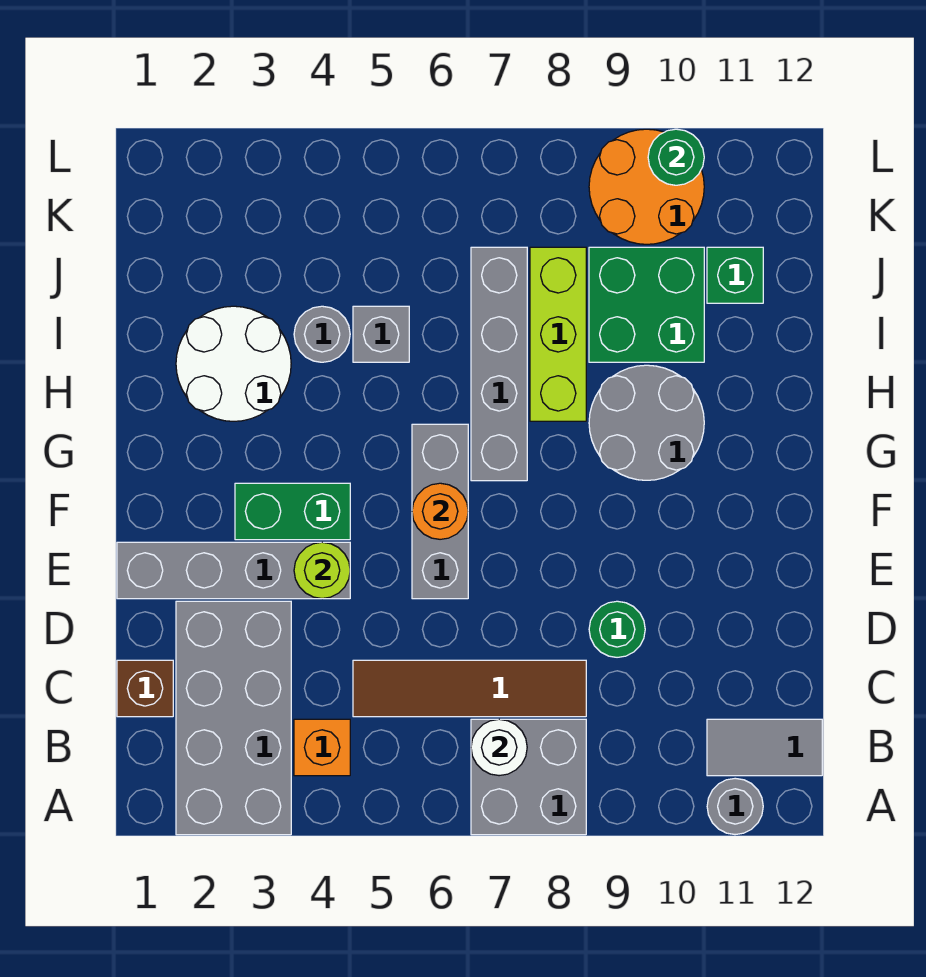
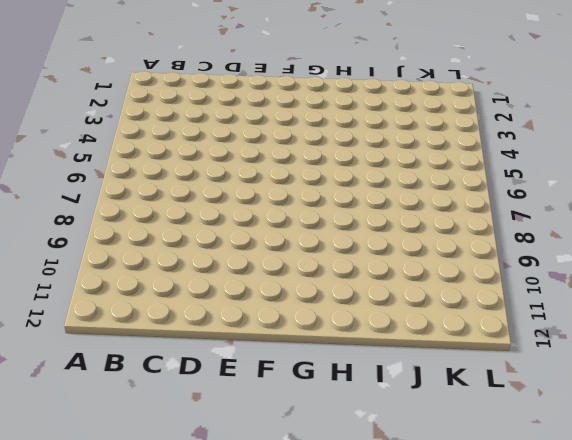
none -> grey brick A2:D3 level 1
none -> grey brick A7:B8 level 1
none -> grey round brick A11 level 1

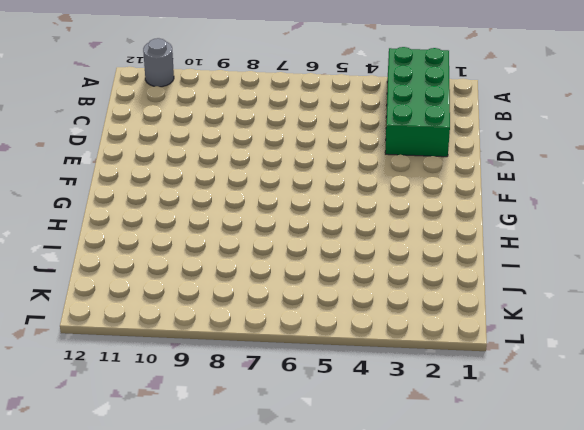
green brick A2:D3 level 1 -> grey brick A2:D3 level 1
none -> grey brick A7:B8 level 1
none -> orange brick B4 level 1
none -> grey tile B11:B12 level 1

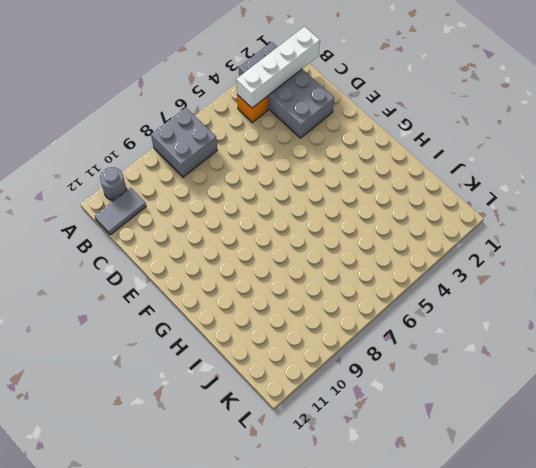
white brick B1:B4 level 2 -> none
none -> brown brick C1 level 1
none -> brown tile C5:C8 level 1
none -> green round brick D9 level 1

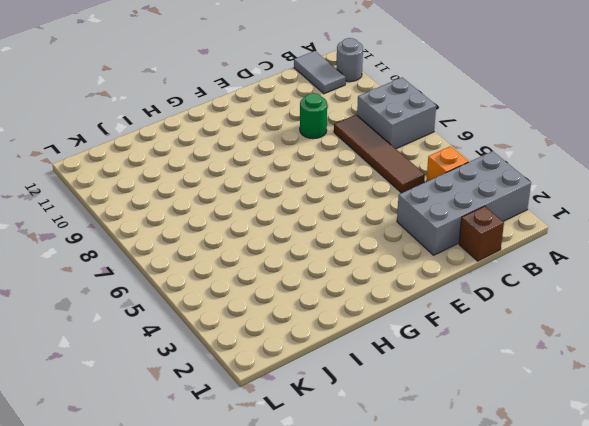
none -> grey brick E1:E4 level 1
none -> grey brick E6:G6 level 1
none -> green brick F3:F4 level 1

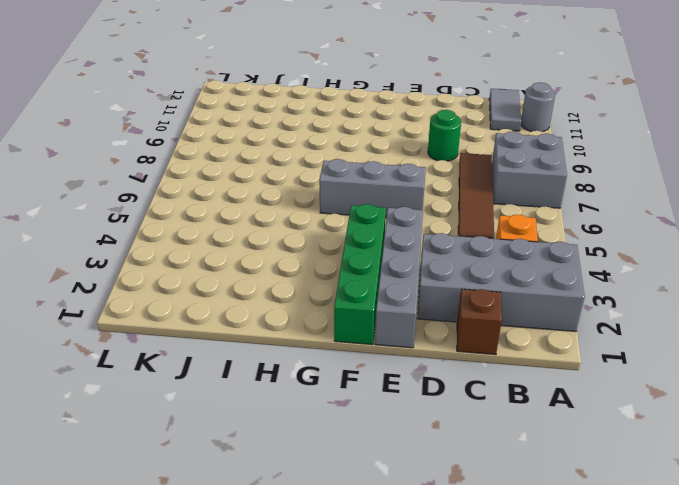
green brick F1:F4 level 1 -> green brick F3:F4 level 1
none -> grey brick G7:J7 level 1
none -> grey round brick G9:H10 level 1
none -> white round brick H2:I3 level 1

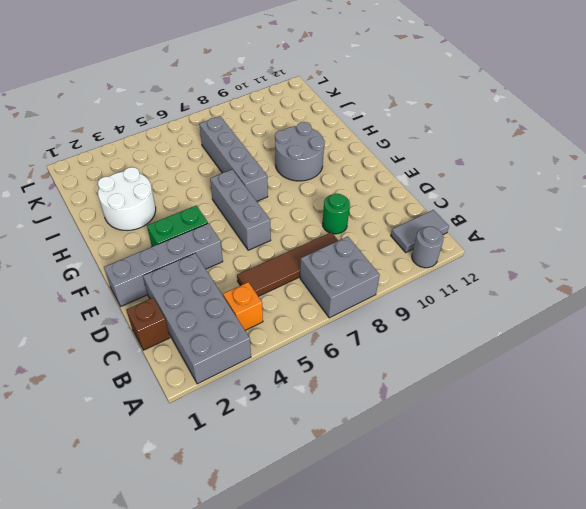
none -> lime brick H8:J8 level 1
none -> grey round brick I4 level 1
none -> grey brick I5 level 1

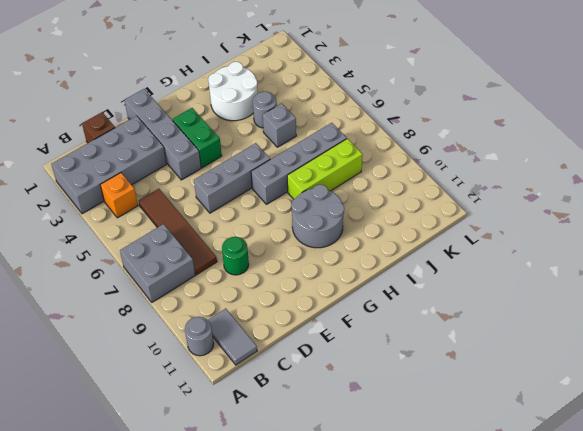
none -> green brick I9:J10 level 1
none -> green brick J11 level 1
none -> orange round brick K9:L10 level 1

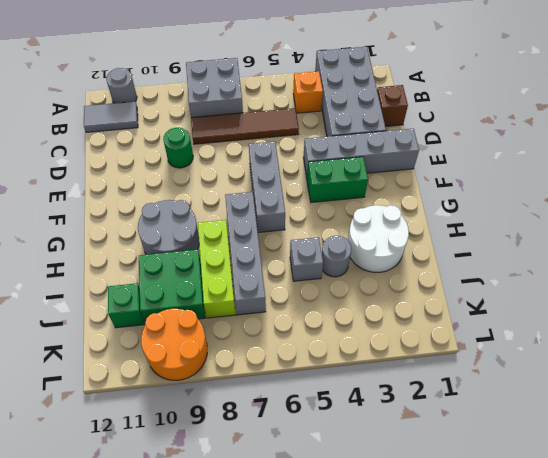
none -> white round brick B7 level 2
none -> lime round brick E4 level 2
none -> orange round brick F6 level 2

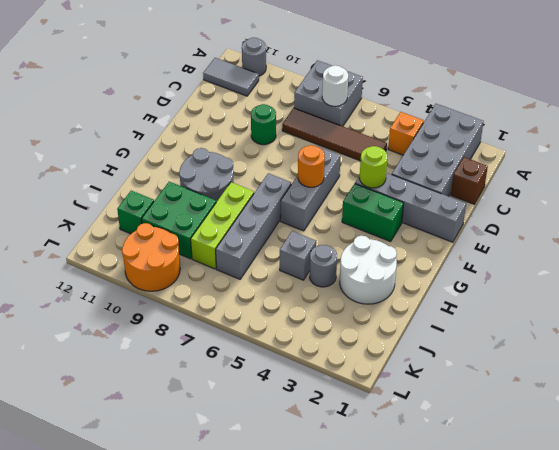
none -> green round brick L10 level 2

